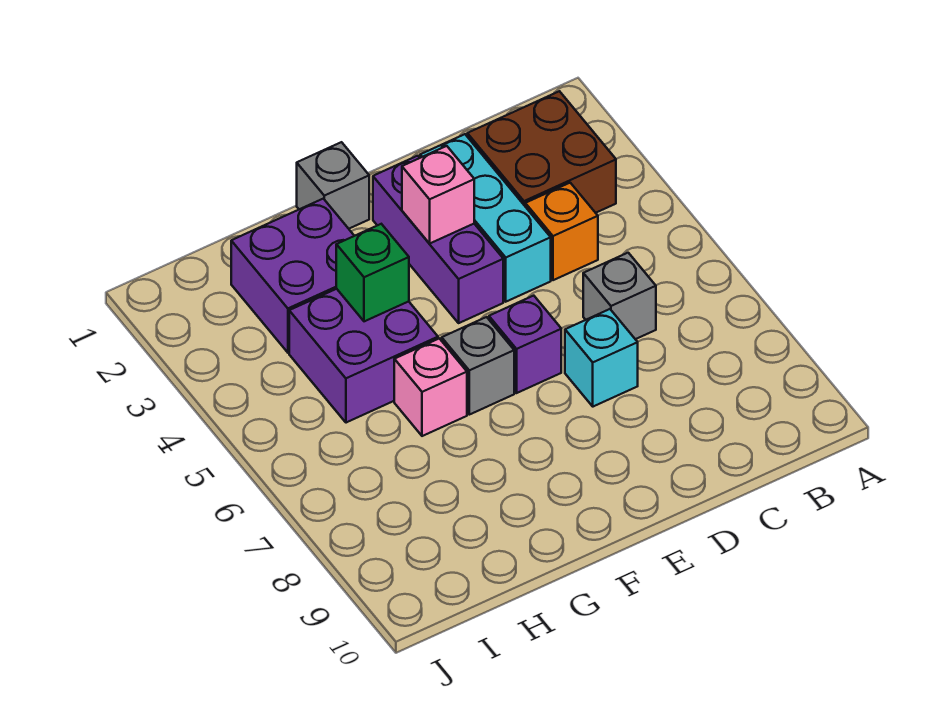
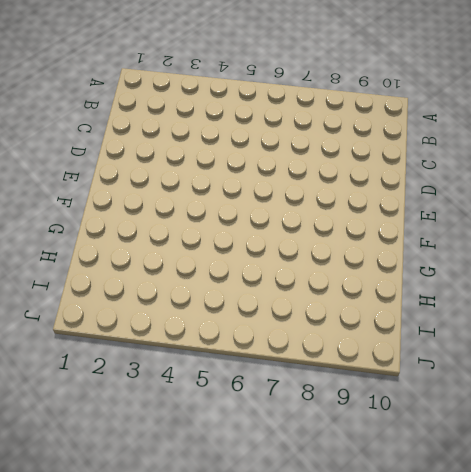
none -> brown brick B2:C3 level 1
none -> orange brick C4 level 1
none -> grey brick C6 level 1

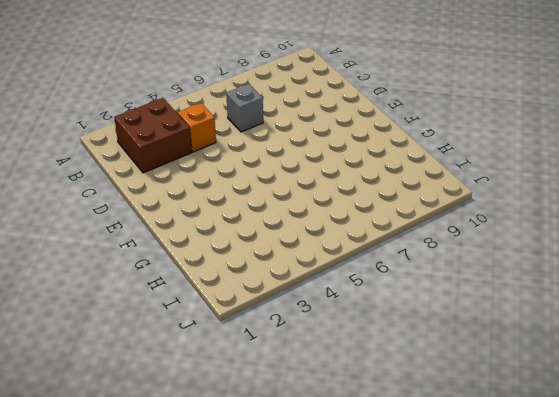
none -> cyan brick D2:D4 level 1
none -> cyan brick D7 level 1
none -> purple brick E2:E4 level 1

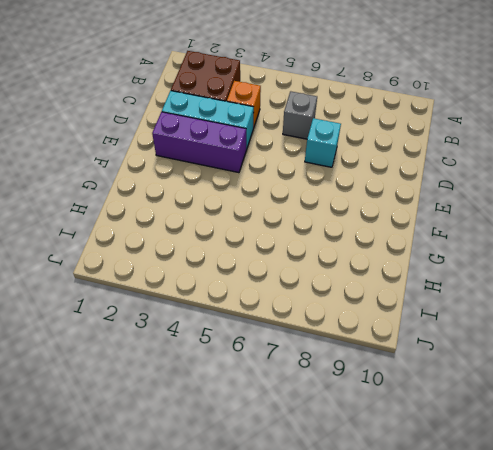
none -> purple brick E6 level 1
none -> grey brick F1 level 1
none -> grey brick F6 level 1

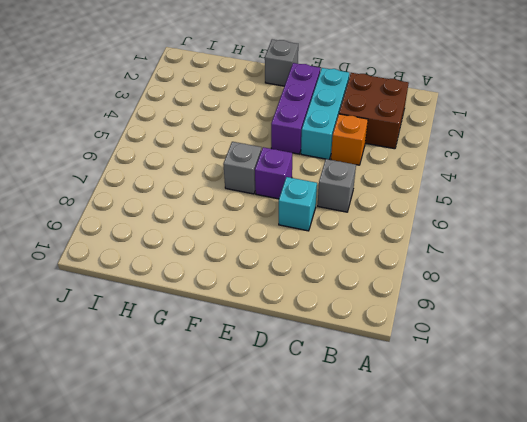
none -> purple brick G2:H3 level 1
none -> purple brick G4:H5 level 1
none -> pink brick G6 level 1

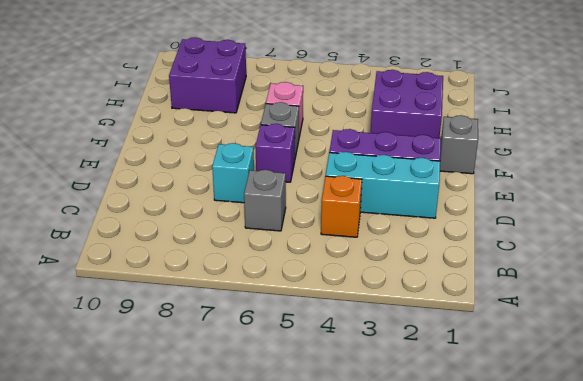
purple brick H8:I9 level 1 -> purple brick G4:H5 level 1
none -> brown brick B2:C3 level 1
none -> pink brick E3 level 2
none -> green brick G4 level 2

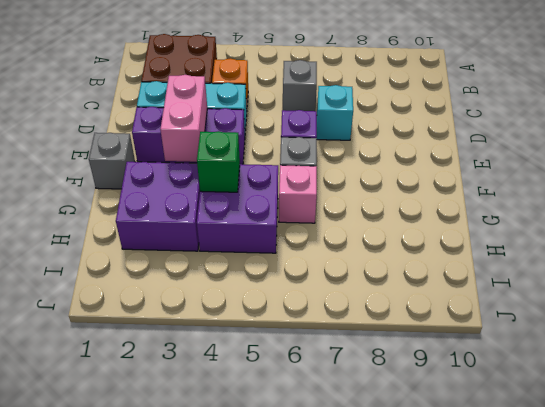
pink brick E3:F3 level 2 -> pink brick E3 level 2

